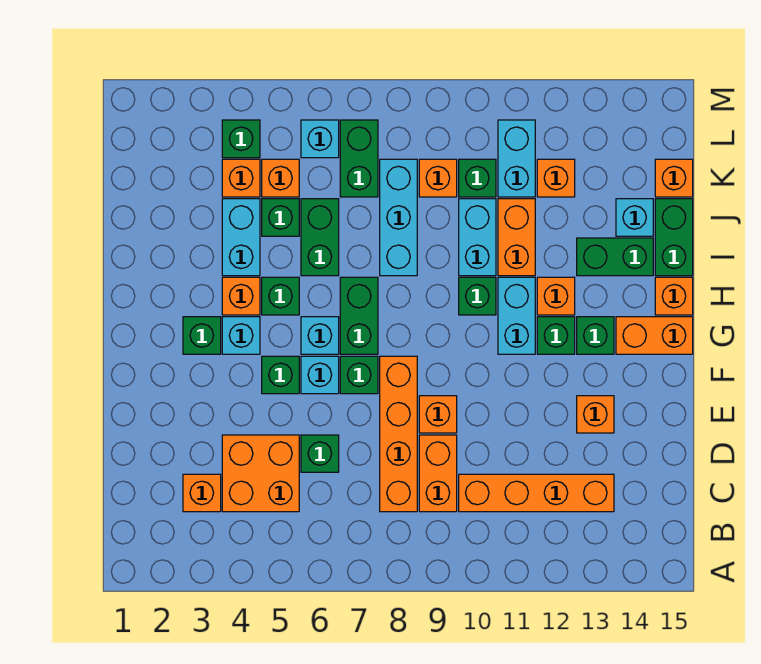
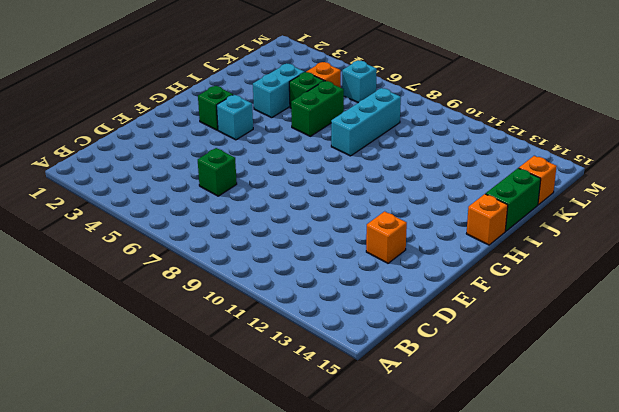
none -> orange brick C3 level 1
none -> orange brick C4:D5 level 1
none -> orange brick C8:F8 level 1
none -> orange brick C9:D9 level 1

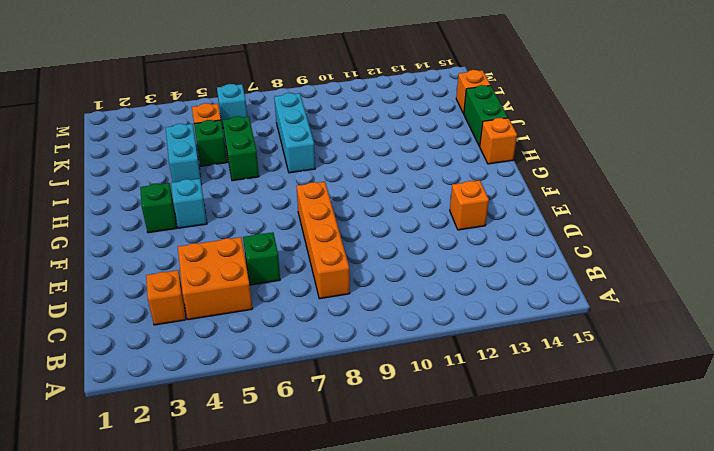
none -> orange brick C9:D9 level 1
none -> orange brick C10:C13 level 1
none -> orange brick E9 level 1
none -> green brick F5 level 1

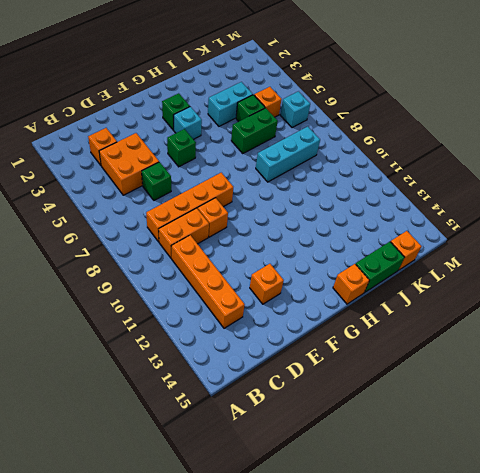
none -> cyan brick F6 level 1
none -> green brick F7 level 1
none -> cyan brick G6 level 1
none -> green brick G7:H7 level 1

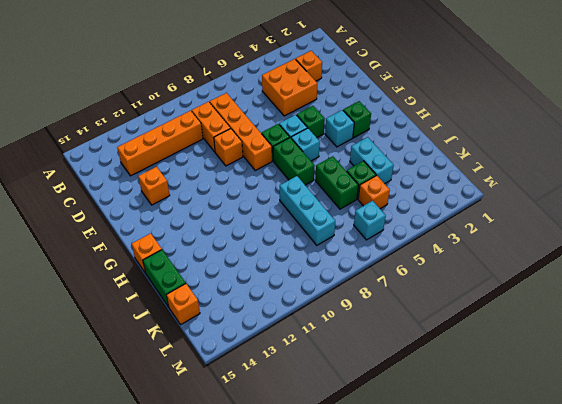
none -> green brick D6 level 1
none -> cyan brick G11:H11 level 1
none -> green brick G12 level 1
none -> green brick G13 level 1

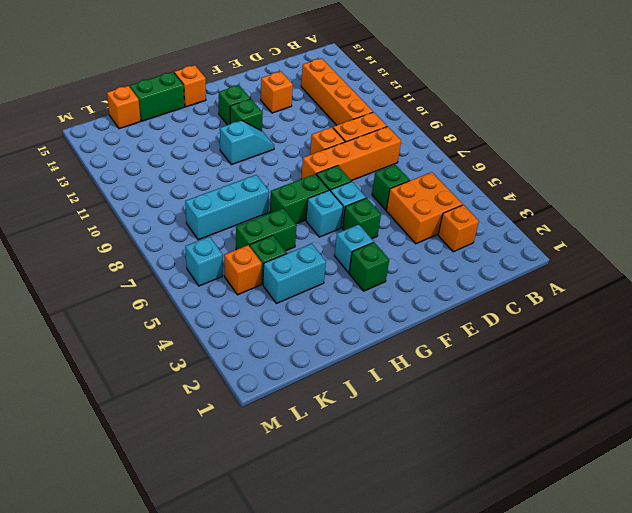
cyan slope G11:H11 level 1 top H -> cyan brick G11:H11 level 1
none -> orange brick G14:G15 level 1
none -> orange brick H4 level 1
none -> green brick H5 level 1
none -> green brick H10 level 1

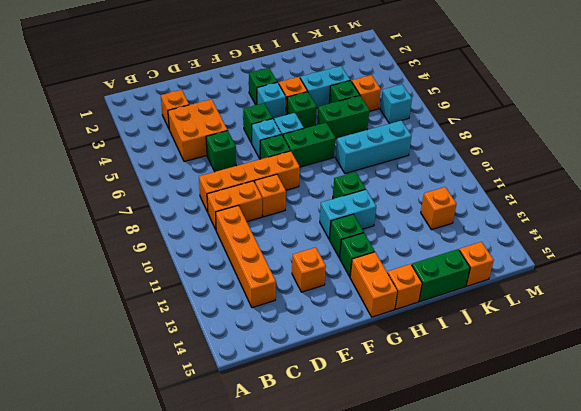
none -> orange brick H12 level 1
none -> cyan brick I10:J10 level 1
none -> orange brick I11:J11 level 1
none -> green brick I13:I14 level 1

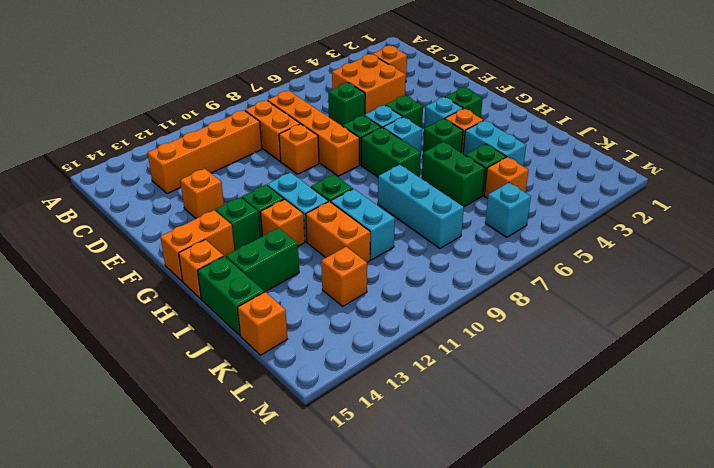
none -> cyan brick J14 level 1
none -> orange brick K4 level 1
none -> green brick K7:L7 level 1
none -> orange brick K9 level 1

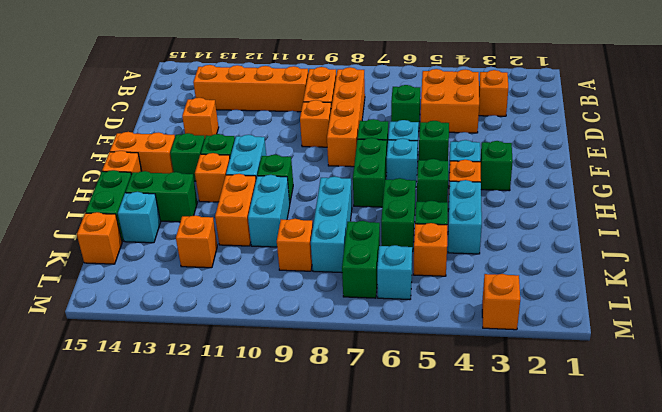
orange brick M3 level 1 -> orange brick K4 level 1
none -> green brick K10 level 1
none -> cyan brick K11:L11 level 1
none -> green brick L4 level 1

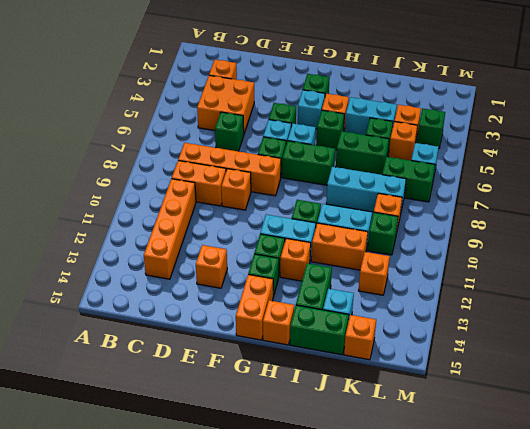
none -> cyan brick K11:L11 level 1

